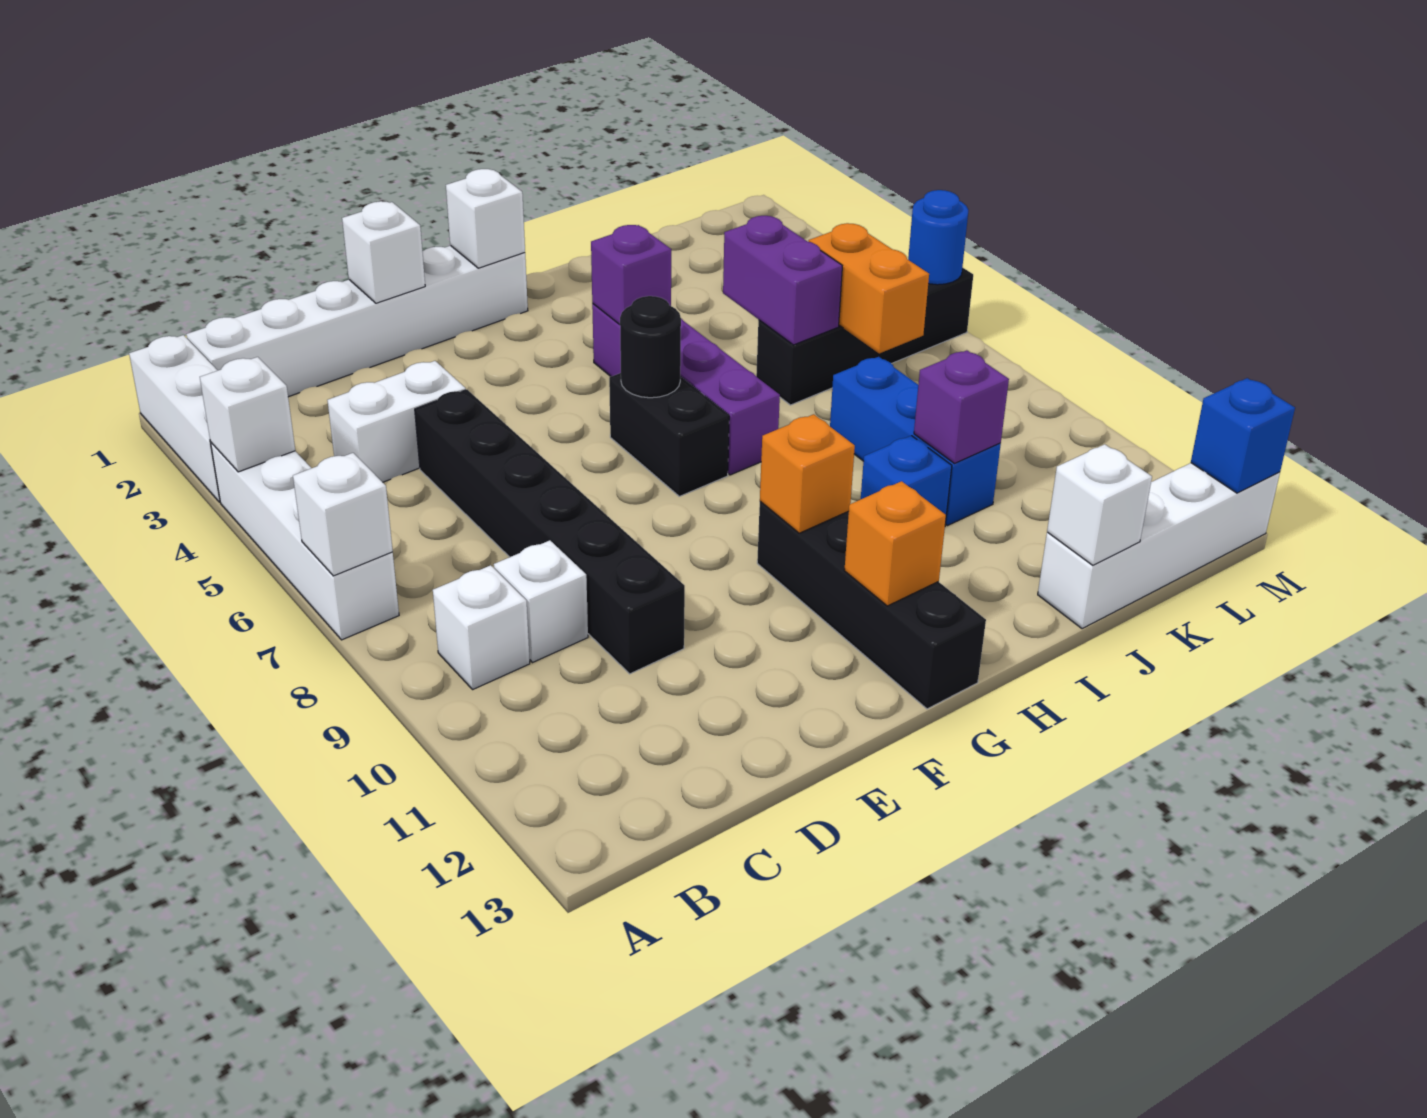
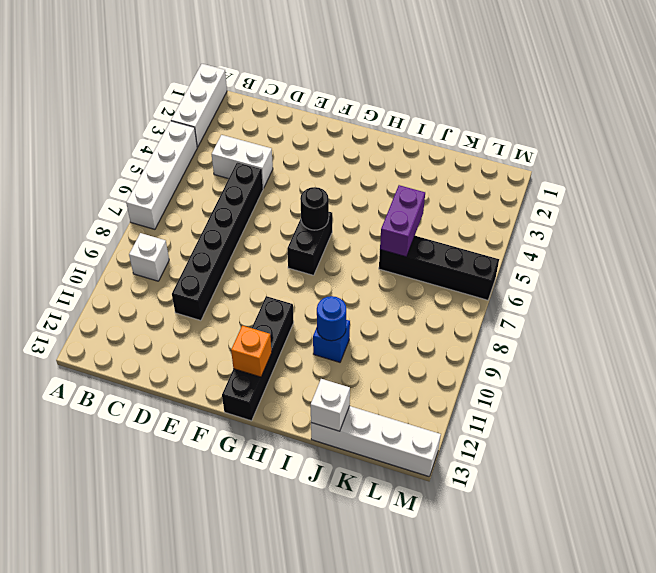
blue round brick I10 level 2 -> blue round brick M6 level 2
none -> white brick B1:G1 level 1
none -> white brick C9 level 1
none -> purple brick H4:H7 level 1

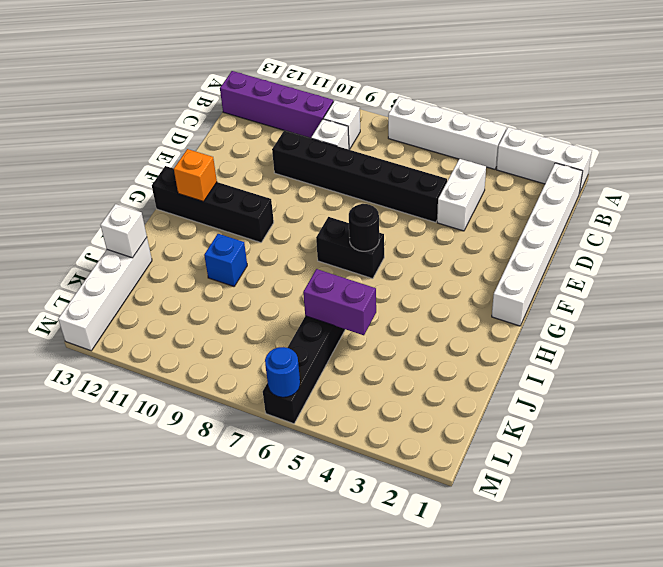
purple brick B10:B13 level 1 -> purple brick H4:H7 level 1
none -> blue brick J8:J10 level 1
none -> white brick A4 level 2
none -> white brick A7 level 2

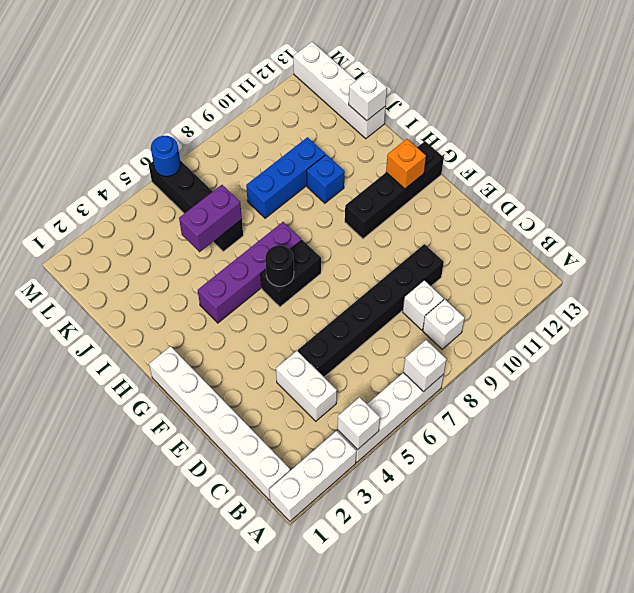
none -> white brick E1 level 2
none -> white brick G1 level 2
none -> orange brick G10 level 2

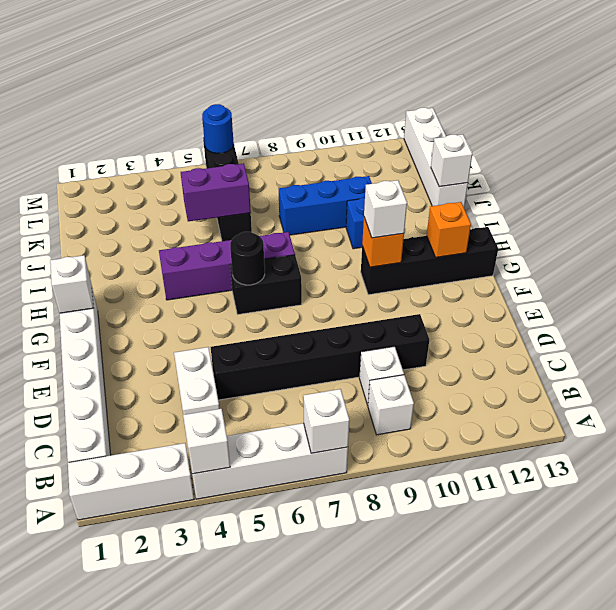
white brick G10 level 3 -> white brick E1 level 2
none -> purple brick H4 level 2
none -> purple brick J10 level 2
none -> orange brick K6:K7 level 2

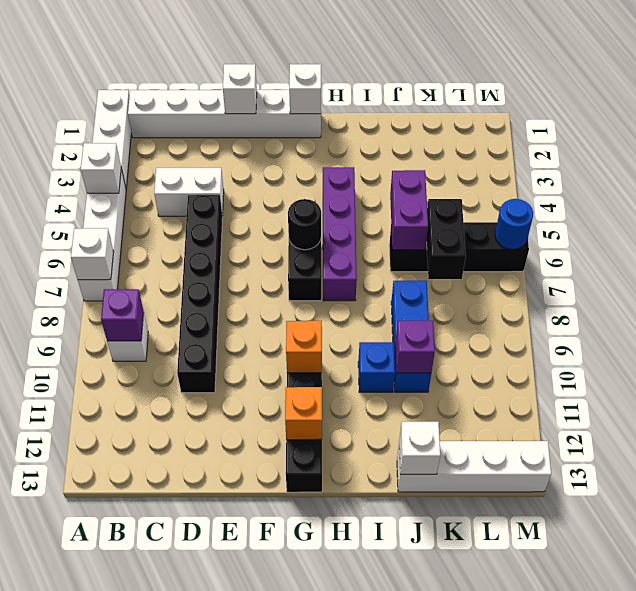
purple brick B9 level 2 -> purple brick H4 level 2
black brick K6:K7 level 2 -> orange brick K6:K7 level 2
none -> white brick C9 level 1
none -> blue brick M13 level 2

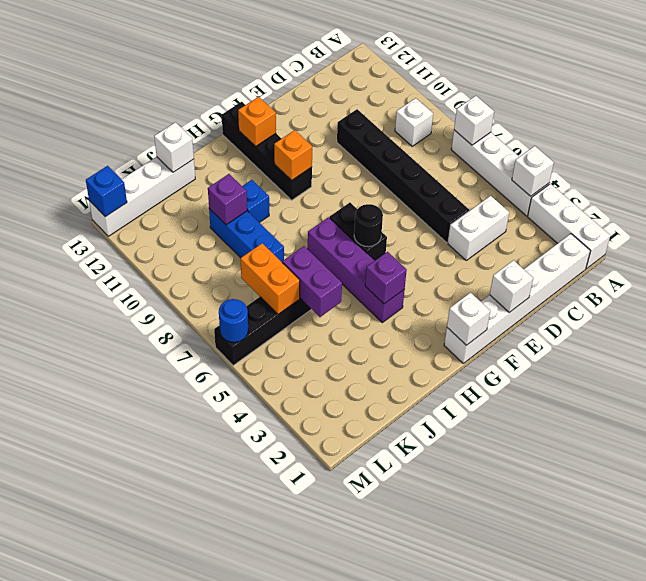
none -> white brick C9 level 1

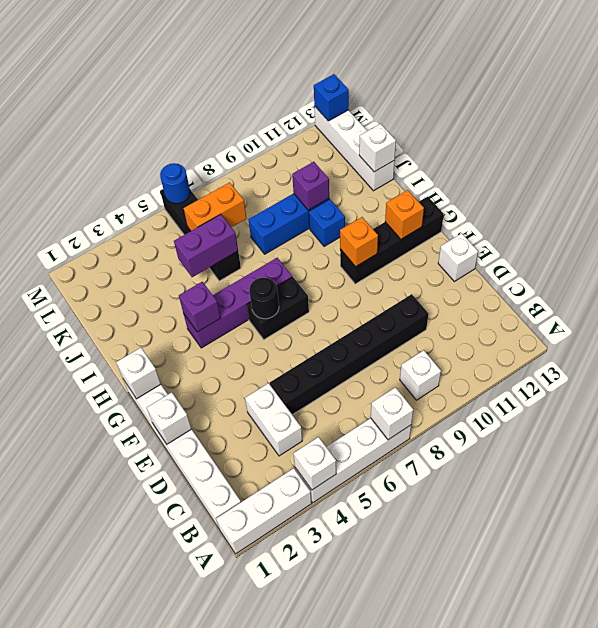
white brick E13 level 1 -> white brick C9 level 1

